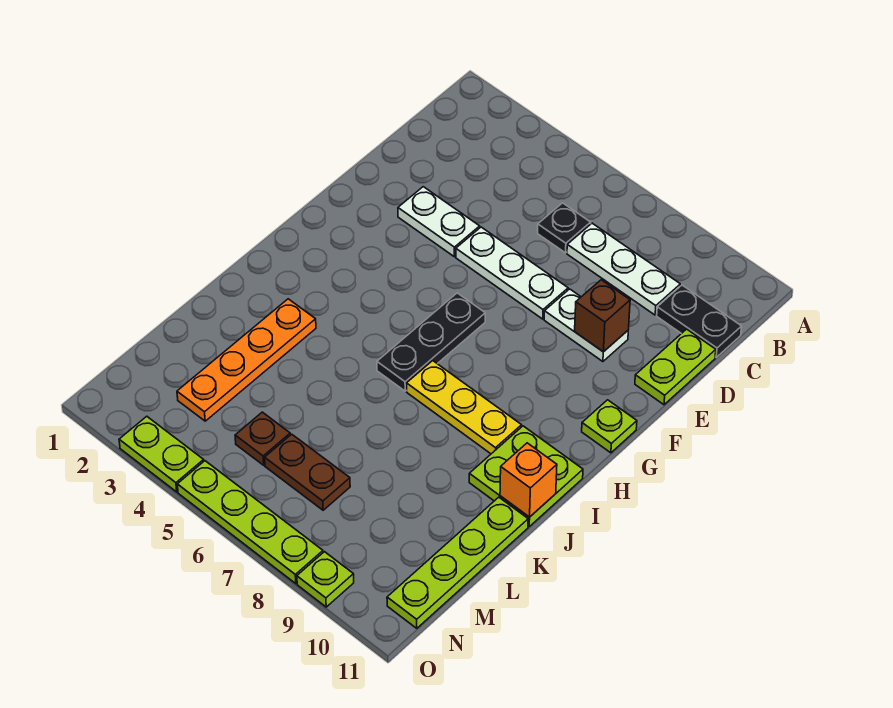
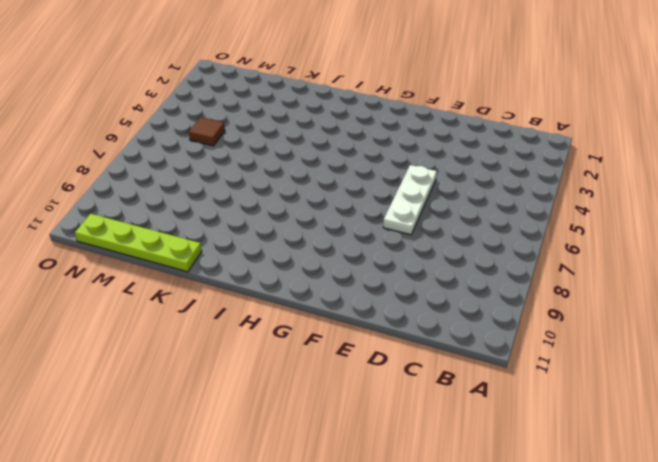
brown tile M5 level 1 -> brown plate M5 level 1
none -> black plate C6 level 1
none -> white plate C7:C9 level 1
none -> black plate C10:C11 level 1

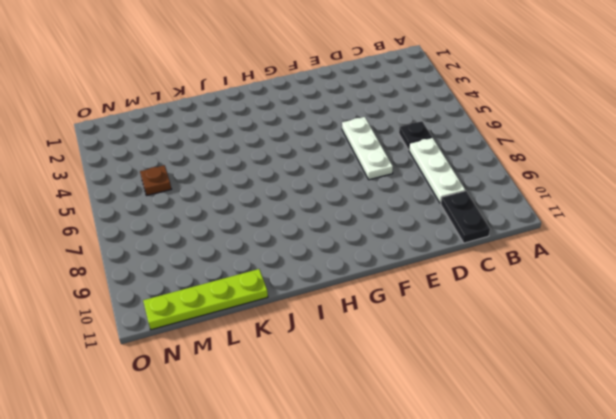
none -> lime plate D11:E11 level 1
none -> white plate E3:E4 level 1
none -> white plate E8:E9 level 1

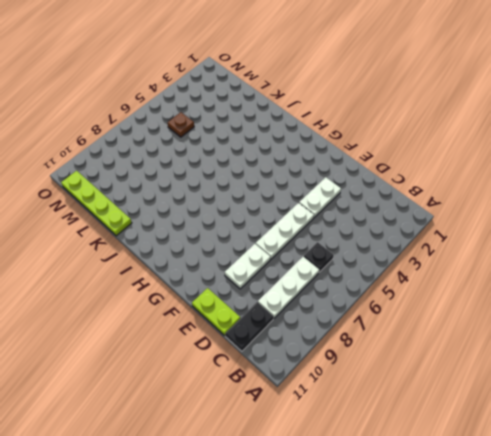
none -> black plate G6:I6 level 1
none -> lime plate G11 level 1
none -> yellow plate I7:I9 level 1

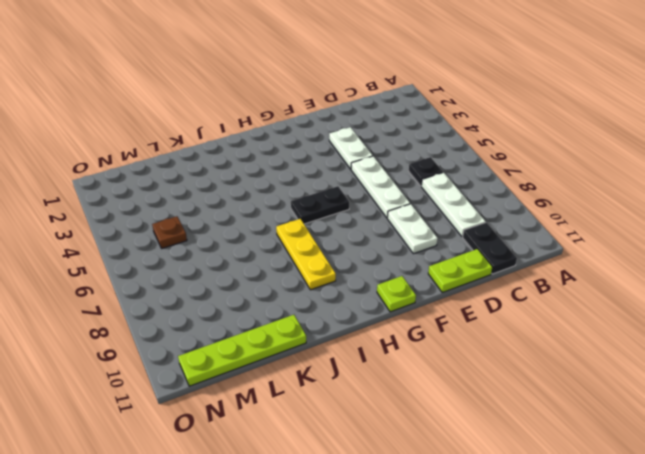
black plate G6:H6 level 1 -> black plate G6:I6 level 1
none -> lime plate I10:J11 level 1
none -> orange plate J3:M3 level 1
none -> brown plate M6:M7 level 1

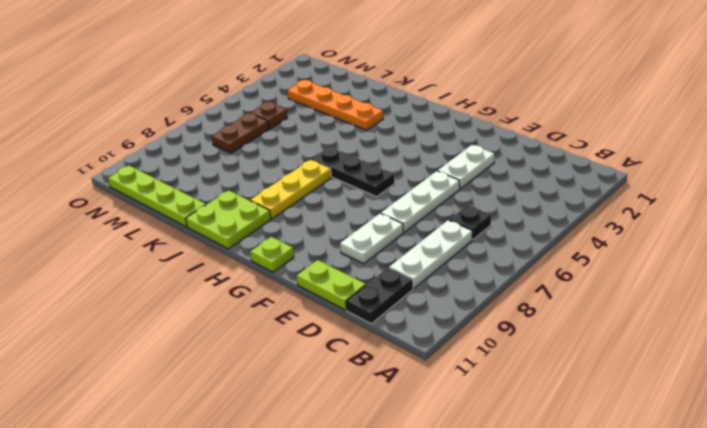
none -> lime plate O3:O4 level 1
none -> lime plate O5:O8 level 1
none -> lime plate O9 level 1

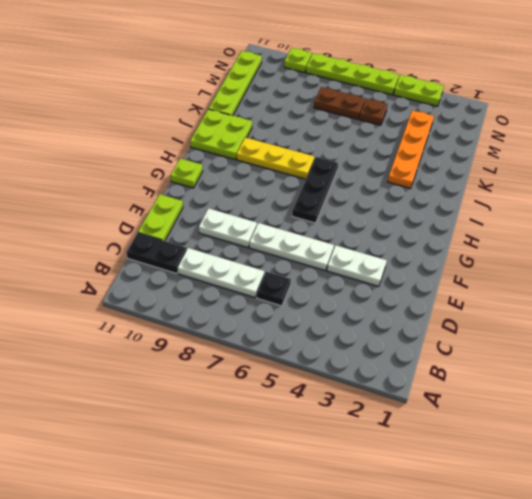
none -> brown brick E9 level 2
none -> orange brick J11 level 2

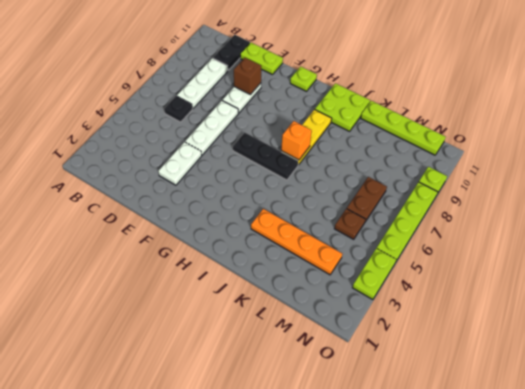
orange brick I7 level 2 -> orange brick J11 level 2

